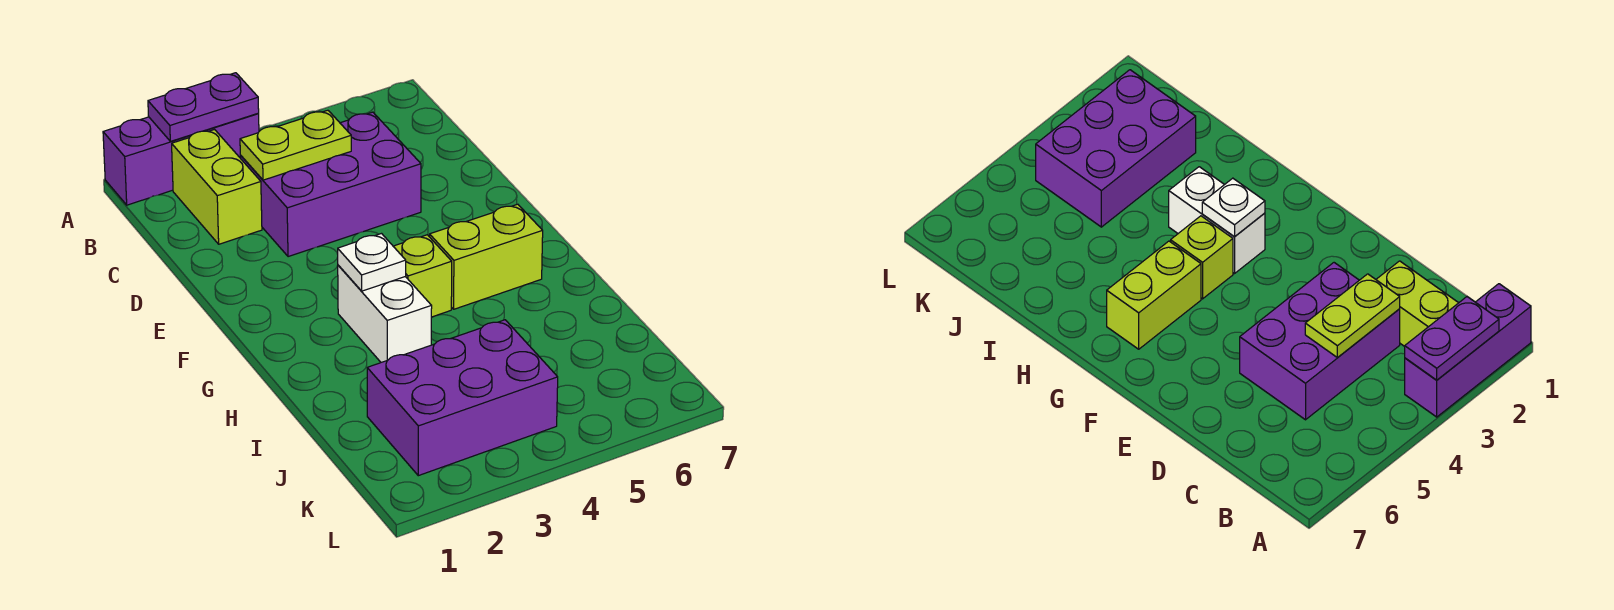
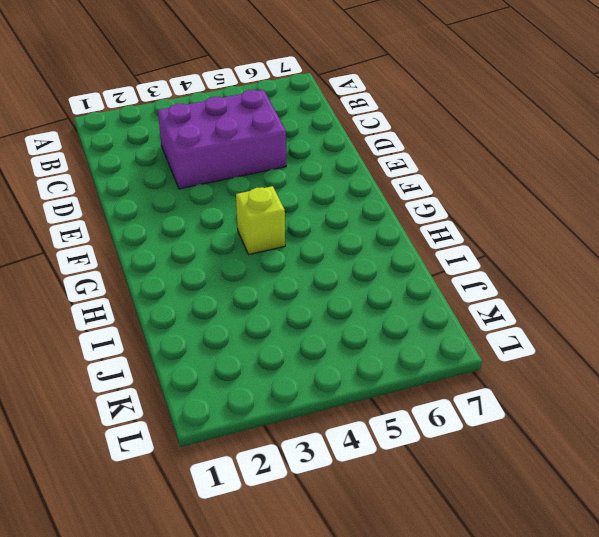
none -> purple brick A1:A3 level 1
none -> lime brick B2:C2 level 1

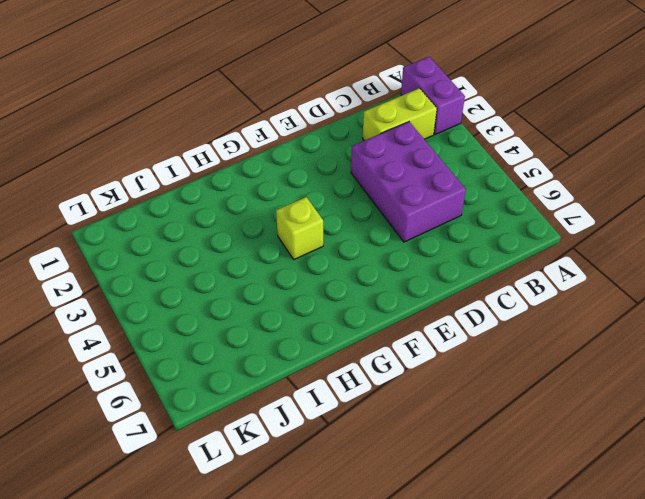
purple brick A1:A2 level 1 -> purple brick A1:A3 level 1
none -> white brick G3:H3 level 1
none -> lime brick G5:G6 level 1

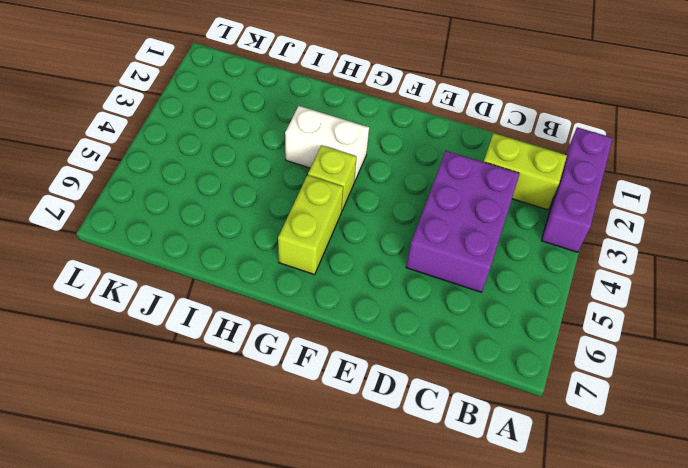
none -> purple brick J2:K4 level 1
none -> purple plate A2:A3 level 2

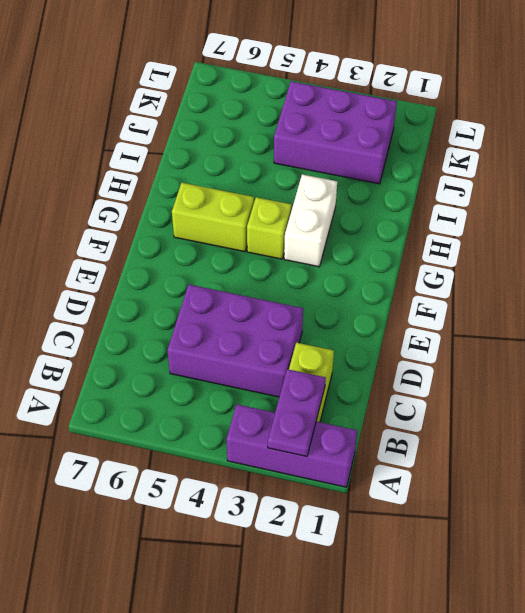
purple plate A2:B2 level 2 -> purple plate A2:A3 level 2
none -> lime plate C3:C4 level 2
none -> white plate G3 level 2

